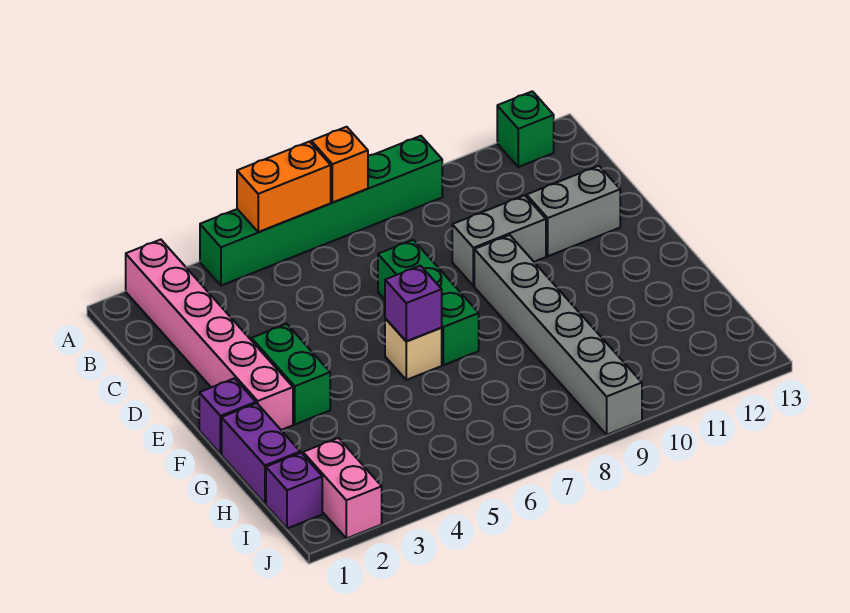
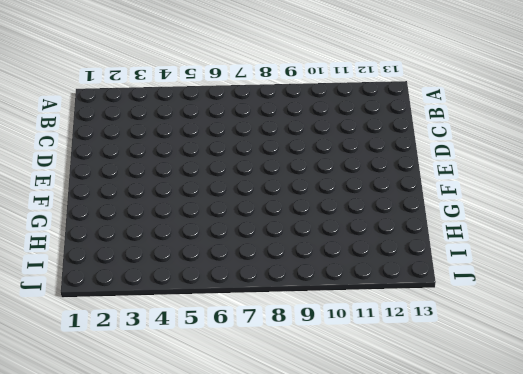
none -> pink brick A2:F2 level 1
none -> green brick A4:A9 level 1
none -> green brick A12 level 1

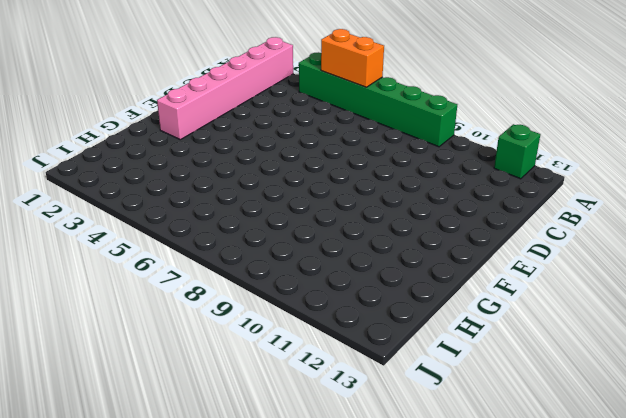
none -> green brick D7:F7 level 1
none -> grey brick D9:D10 level 1
none -> grey brick D11:D12 level 1

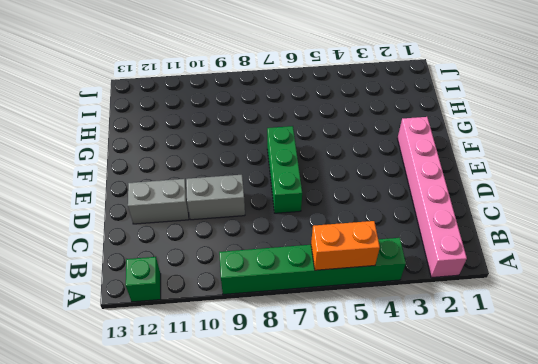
none -> green brick E3:F3 level 1
none -> grey brick E9:J9 level 1
none -> purple brick F1 level 1

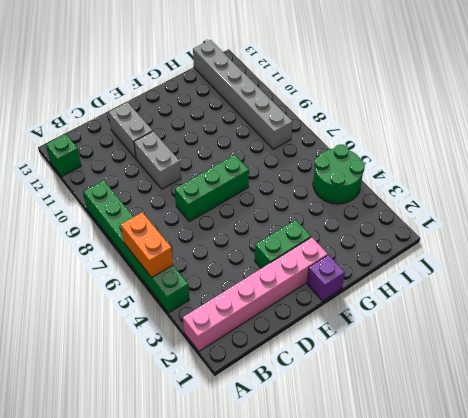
green round brick I4:J5 level 1 -> none
grey brick I8:I13 level 1 -> grey brick E9:J9 level 1
none -> tan brick F6 level 1
none -> purple brick G1:H1 level 1
none -> purple brick I1 level 1

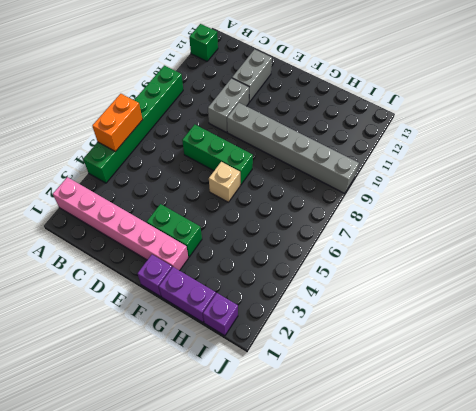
none -> pink brick I2:J2 level 1
none -> orange brick A7 level 2
none -> purple brick F6 level 2

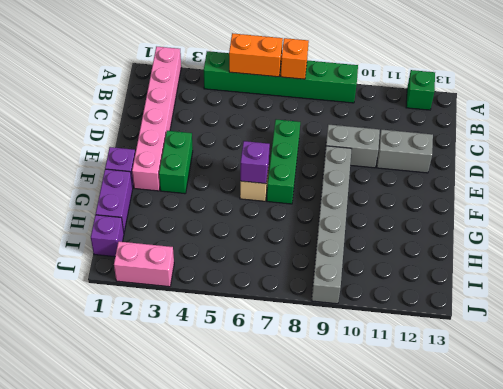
pink brick J2:J3 level 1 -> pink brick I2:J2 level 1

